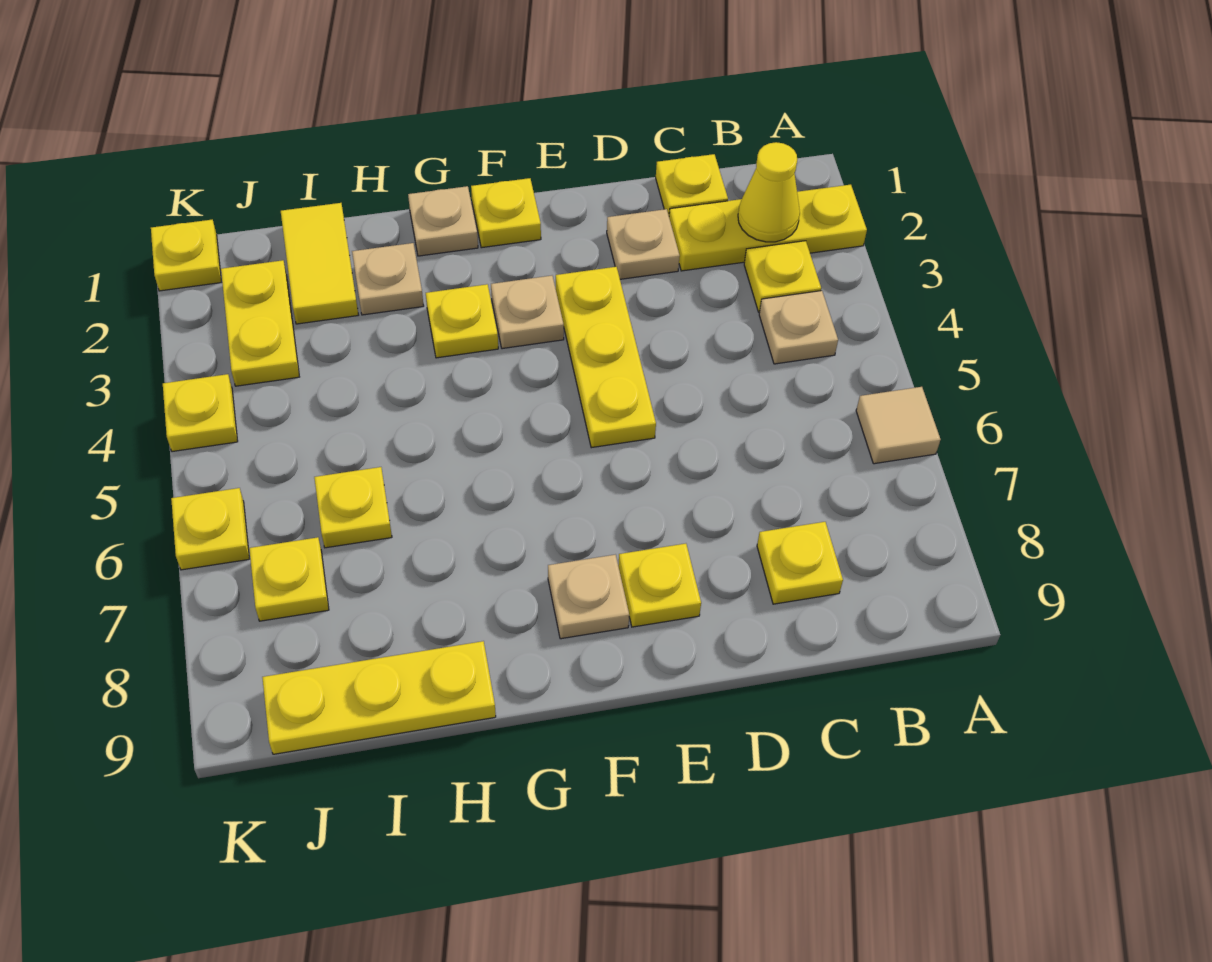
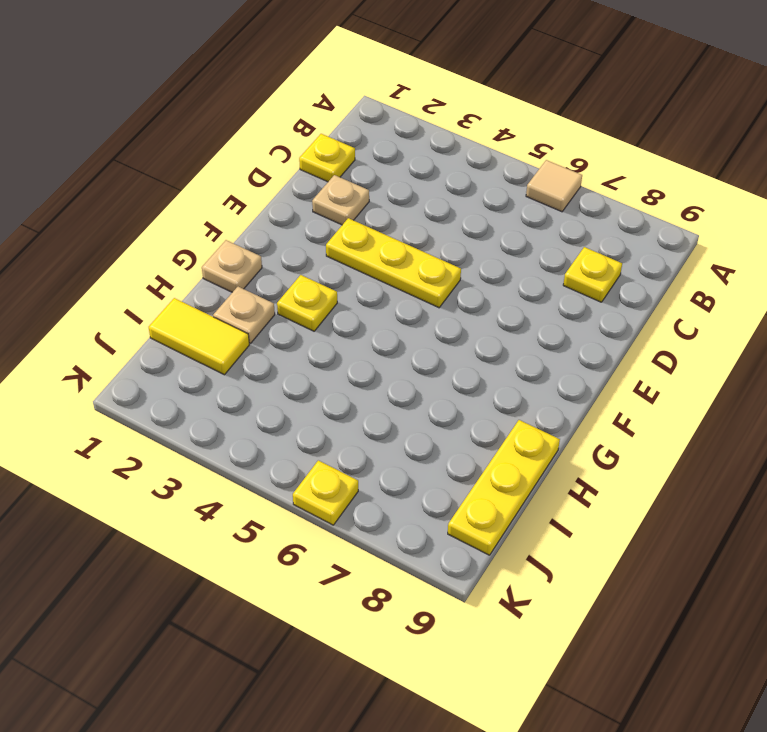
none -> yellow plate A2:C2 level 1
none -> yellow plate B3 level 1
none -> tan plate B4 level 1

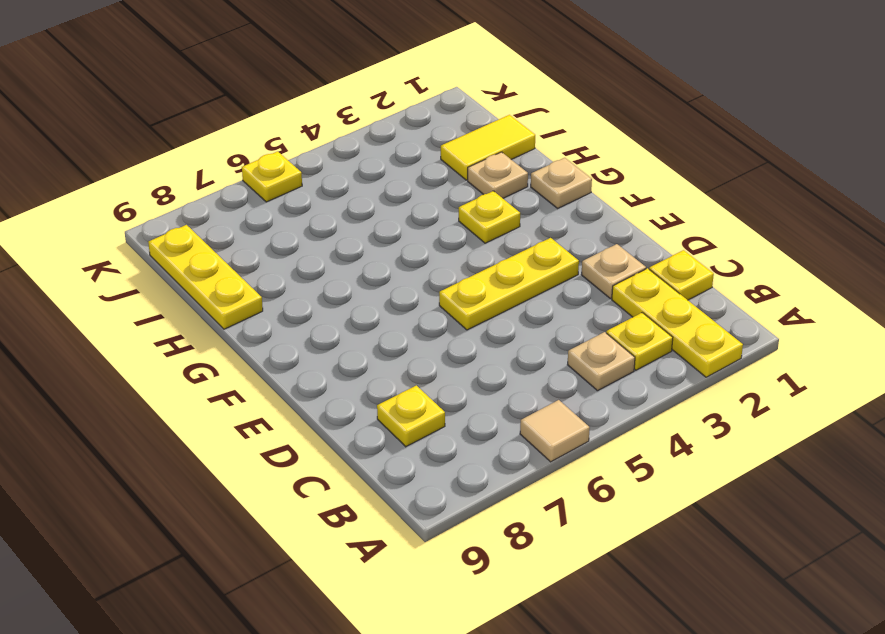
none -> yellow plate E8 level 1
none -> yellow plate F1 level 1
none -> tan plate F3 level 1

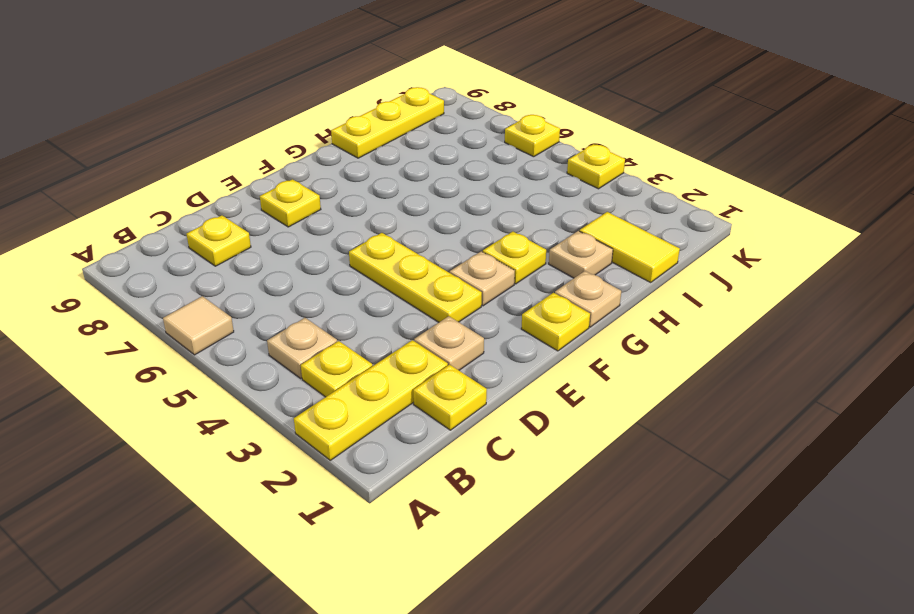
none -> tan plate F8 level 1
none -> yellow plate I6 level 1
none -> yellow plate J2:J3 level 1

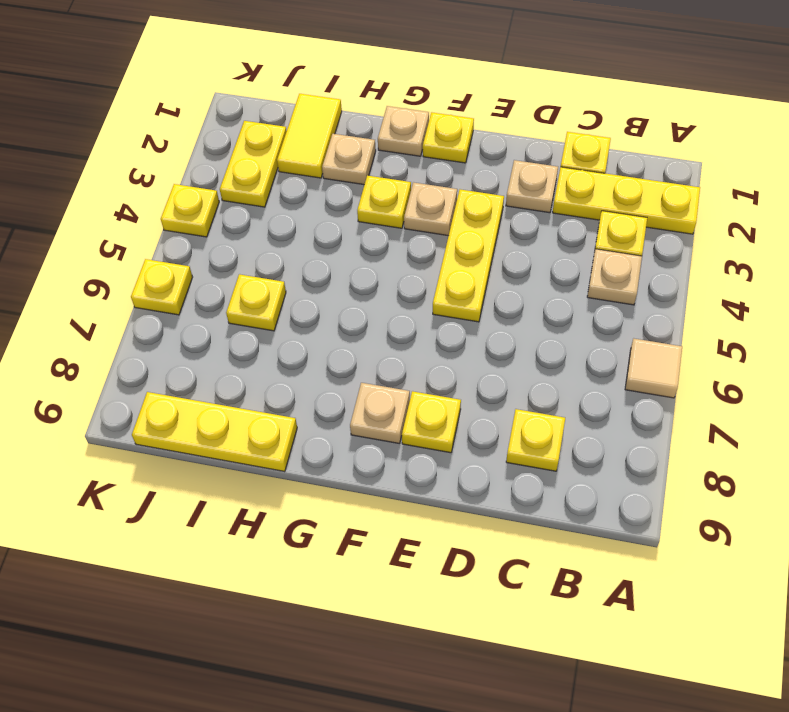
none -> yellow plate J7 level 1
none -> yellow plate K1 level 1
none -> yellow cone B2 level 2

